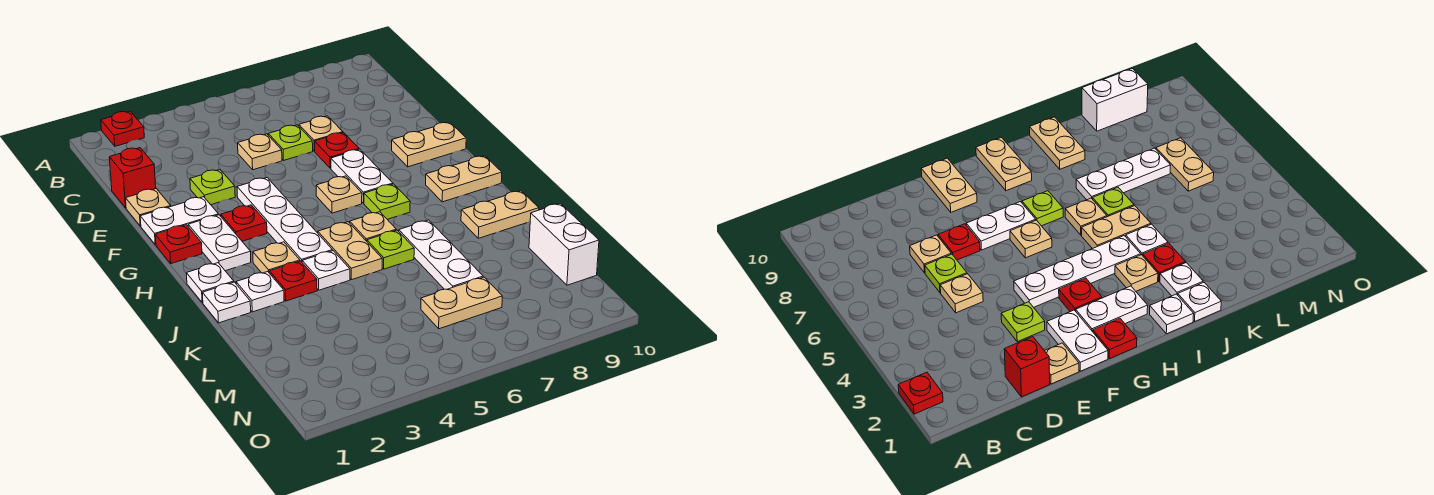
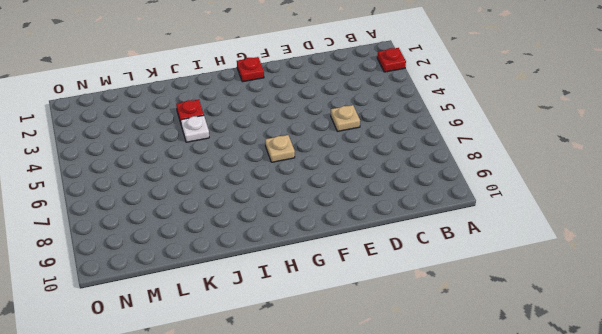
none -> red brick D1 level 1
none -> lime plate D6 level 1
none -> tan plate D7 level 1
none -> tan plate E1 level 1

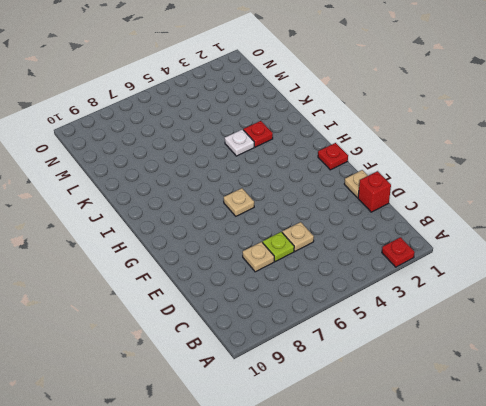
none -> lime plate E3 level 1
none -> red plate E7 level 1
none -> white plate F1:F2 level 1
none -> white plate F4:I4 level 1

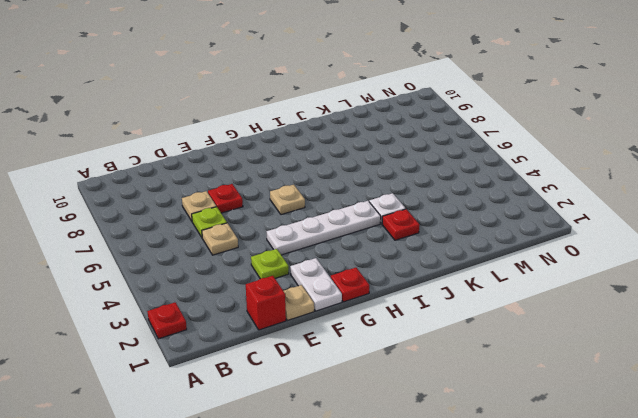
none -> white plate F7:G7 level 1
none -> tan plate F9:F10 level 1
none -> white plate G2:H2 level 1
none -> red plate G3 level 1

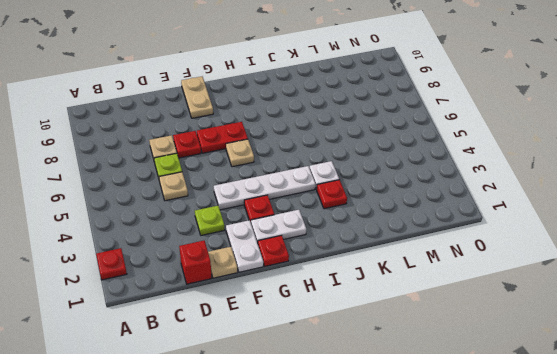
red plate F7:G7 level 1 -> white plate F7:G7 level 1
none -> lime plate H7 level 1
none -> tan plate H9:H10 level 1
none -> white plate I1 level 1
none -> tan plate I3 level 1

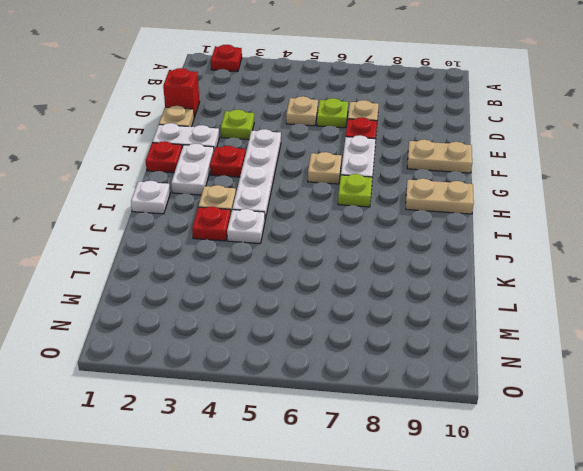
none -> tan plate I5:J5 level 1
none -> tan plate I6 level 1
none -> white plate J1 level 1
none -> white plate J2 level 1

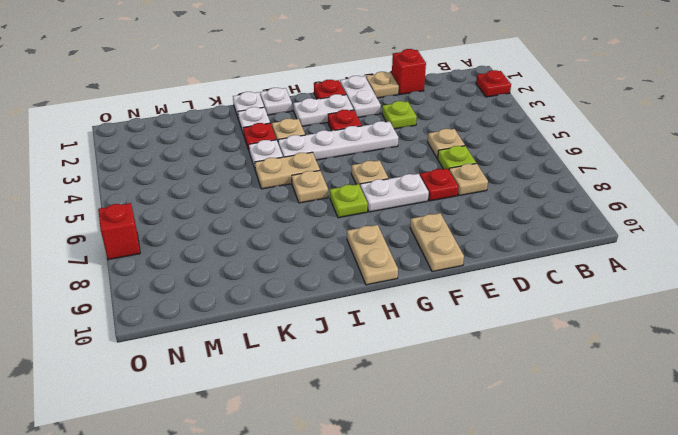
red brick O7 level 1 -> none
none -> lime plate J6 level 1
none -> white plate J7:L7 level 1
none -> tan plate J9:J10 level 1
none -> white brick L10:M10 level 1

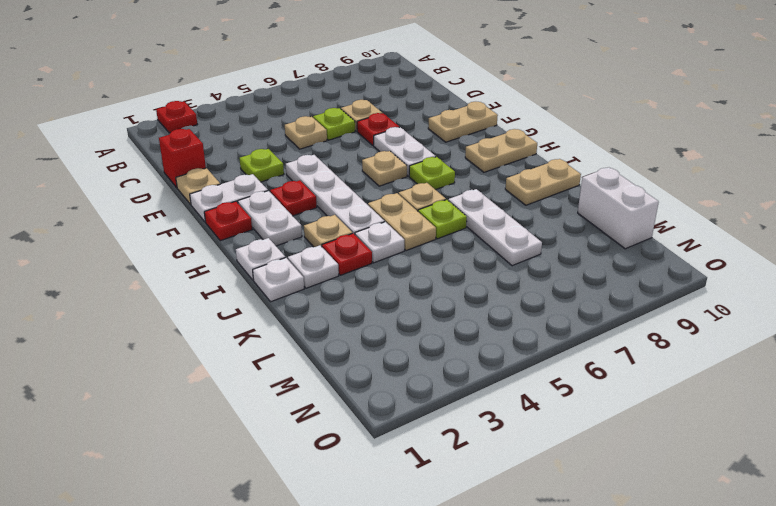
none -> tan plate M6:M7 level 1

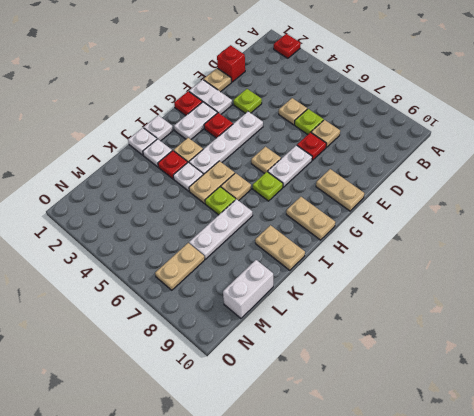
tan plate M7:N7 level 1 -> tan plate M6:M7 level 1

